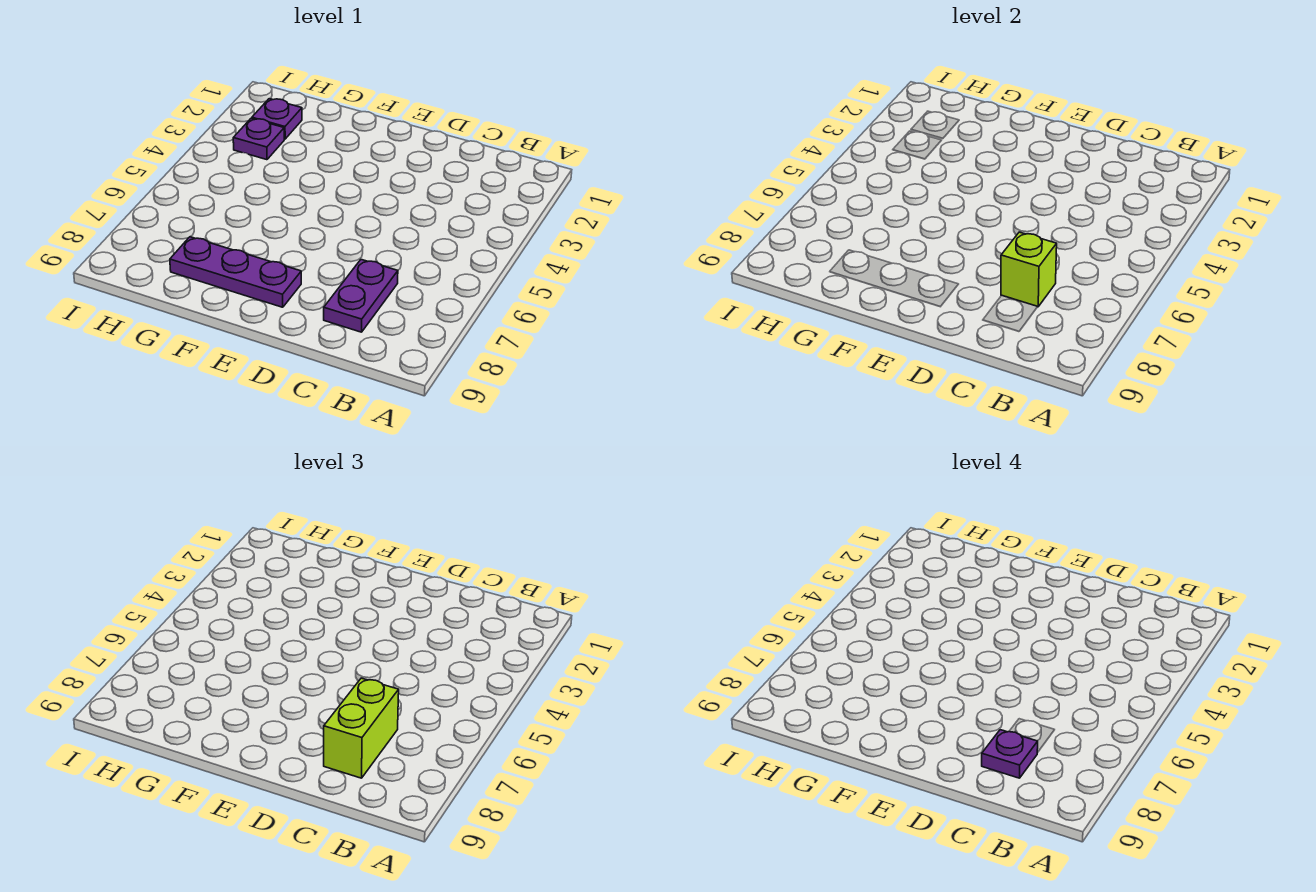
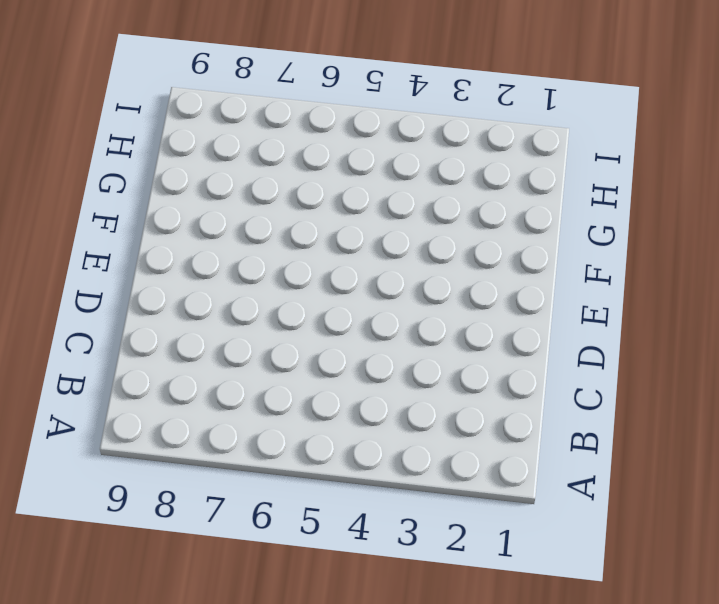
none -> purple plate C7:C8 level 1
none -> purple plate E8:G8 level 1

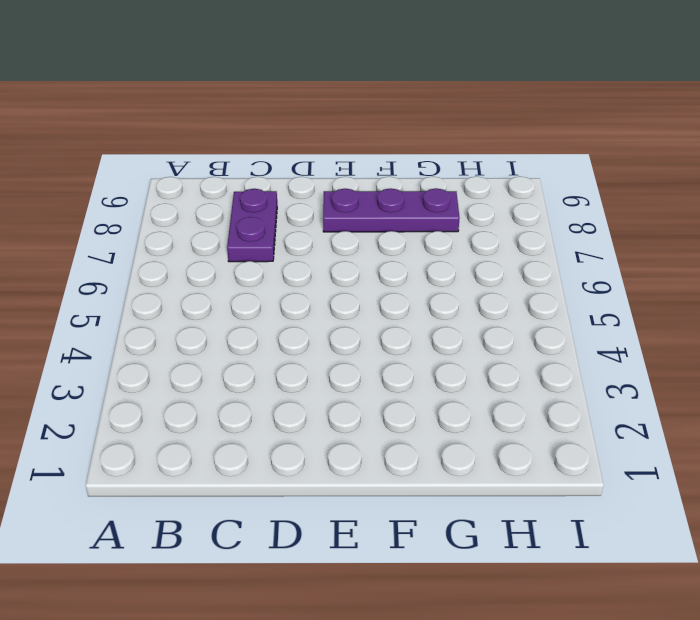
none -> purple plate H2 level 1
none -> purple plate H3 level 1

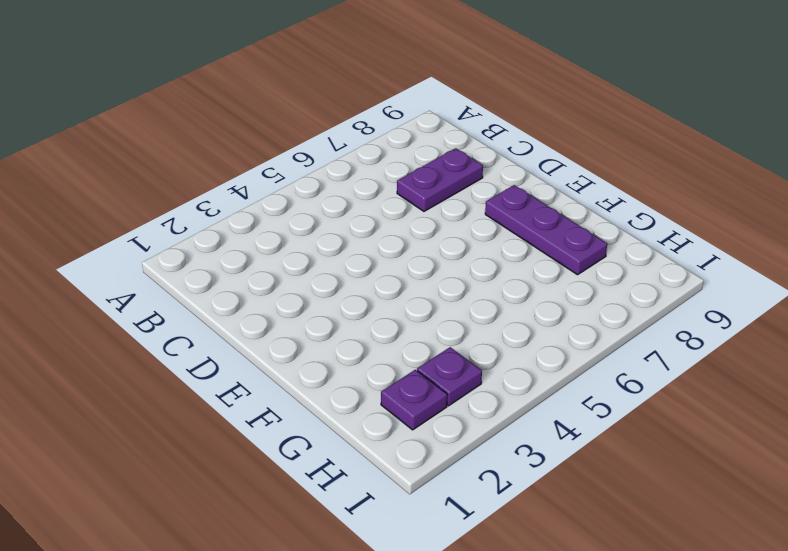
none -> lime brick C7 level 2
none -> lime brick C7:C8 level 3

